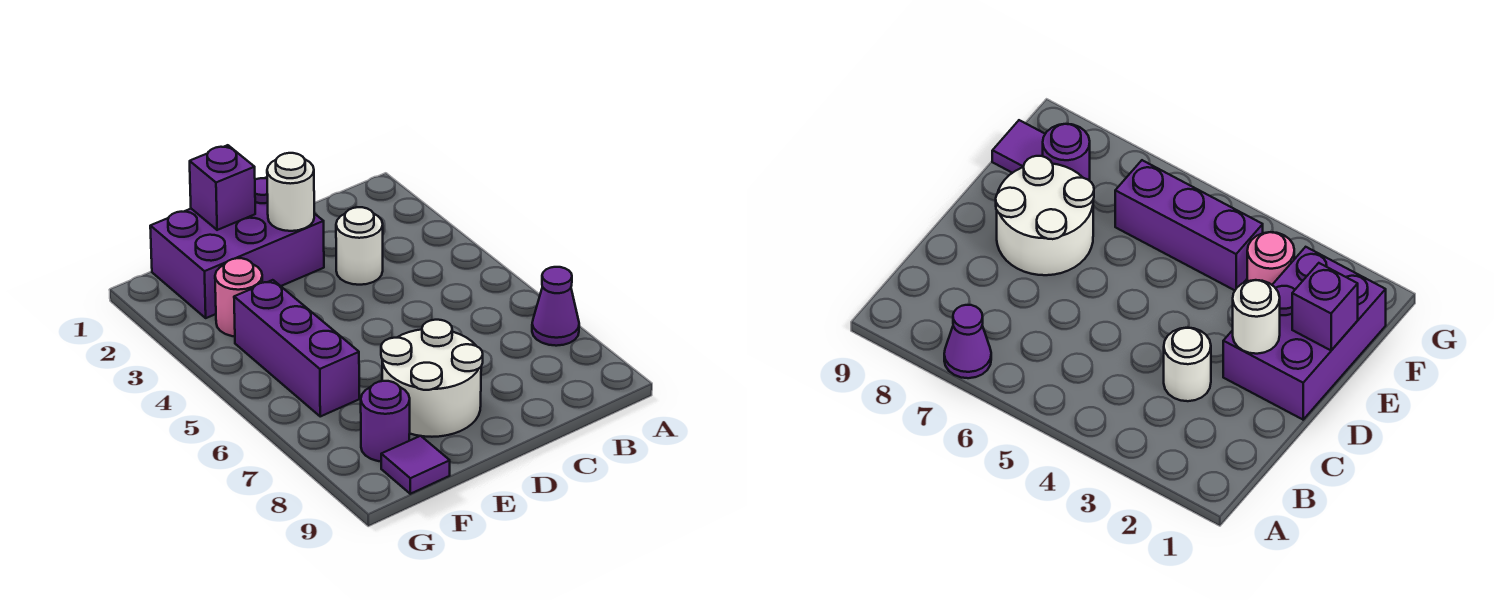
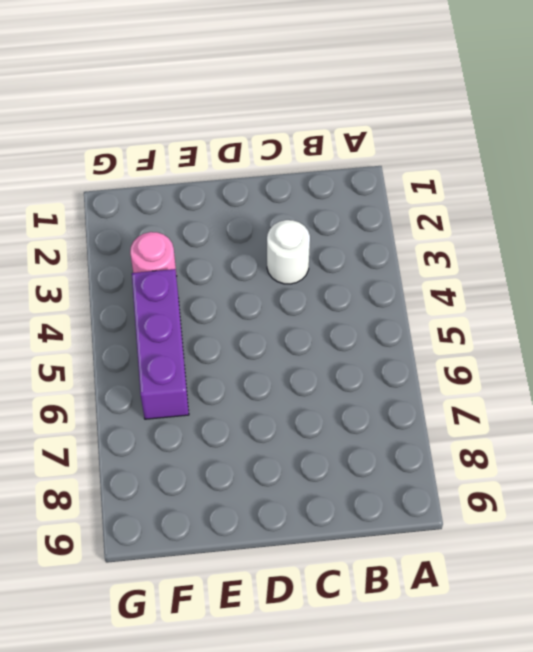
none -> purple cone A7 level 1
none -> purple brick D1:F2 level 1

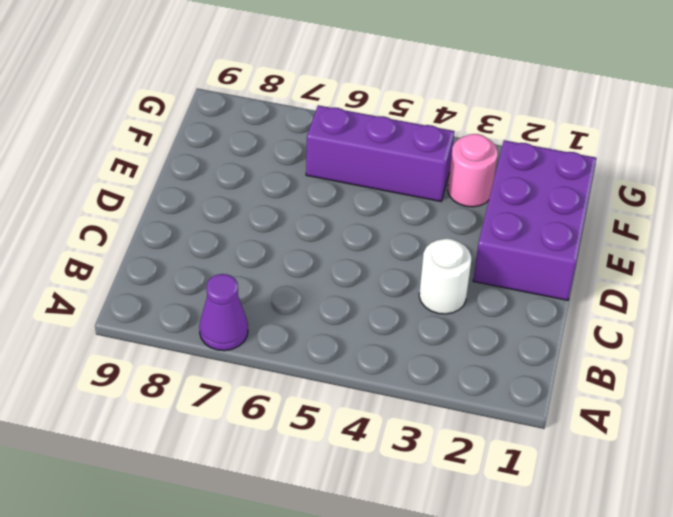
none -> white round brick D7:E8 level 1
none -> purple round brick F8 level 1

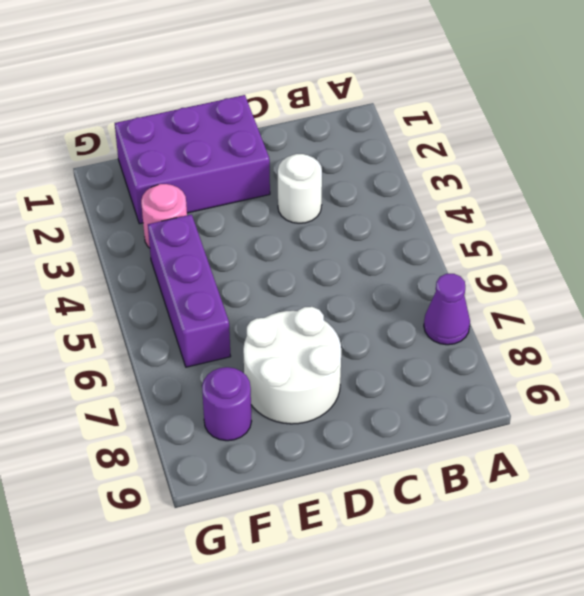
none -> purple tile F9 level 1
none -> white round brick D2 level 2

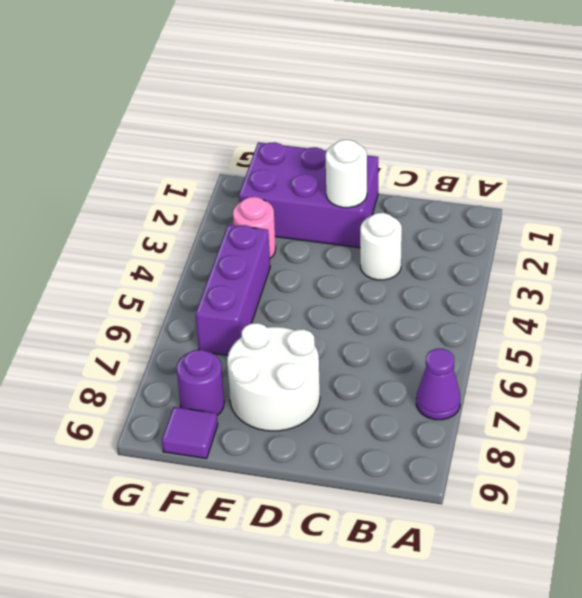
none -> purple brick E1 level 2

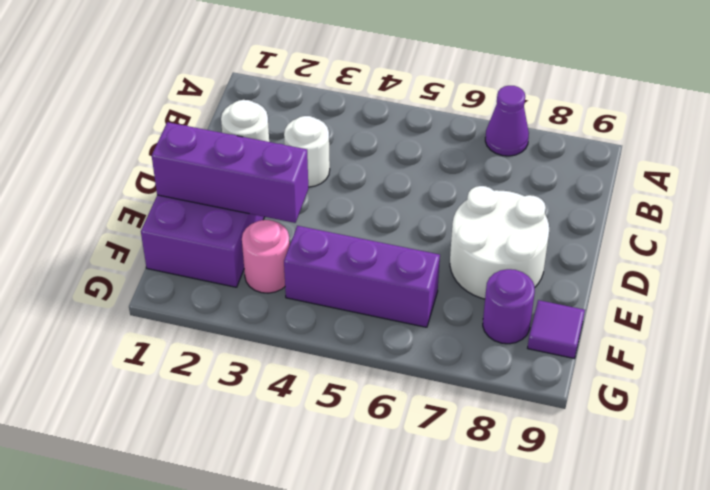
purple brick E1:E3 level 2 -> purple brick E1 level 2

